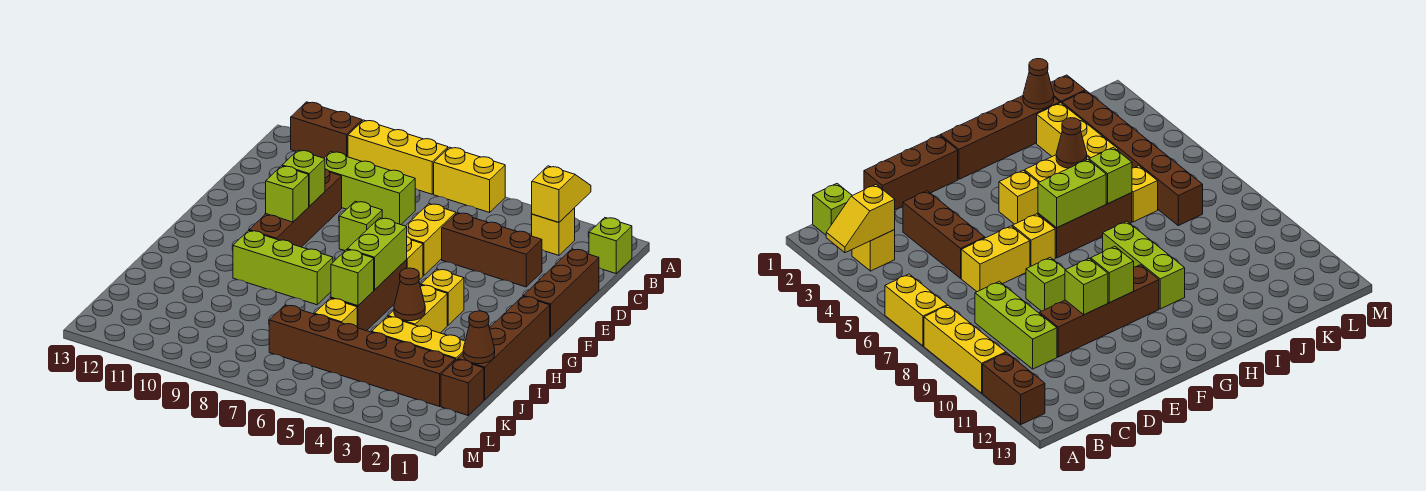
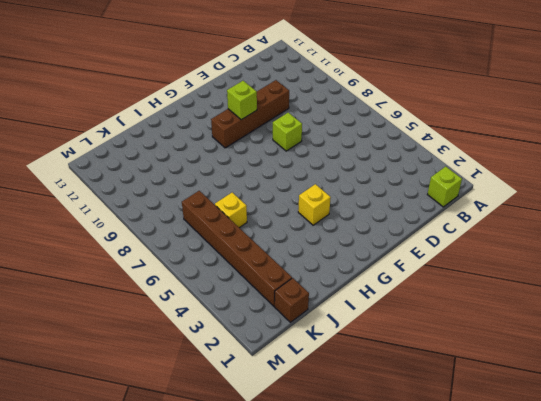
none -> yellow brick A6:A7 level 1
none -> yellow brick A8:A10 level 1
none -> brown brick A11:A12 level 1

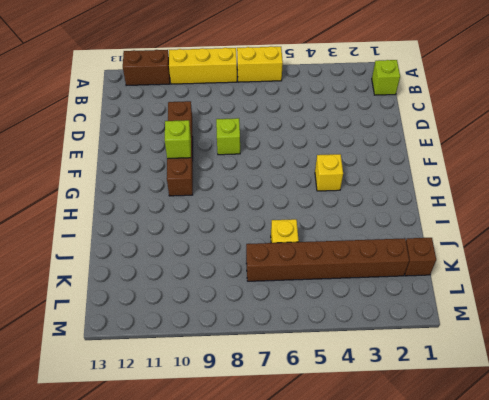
none -> yellow brick B3 level 1
none -> lime brick C8:C10 level 1
none -> brown brick D1:F1 level 1

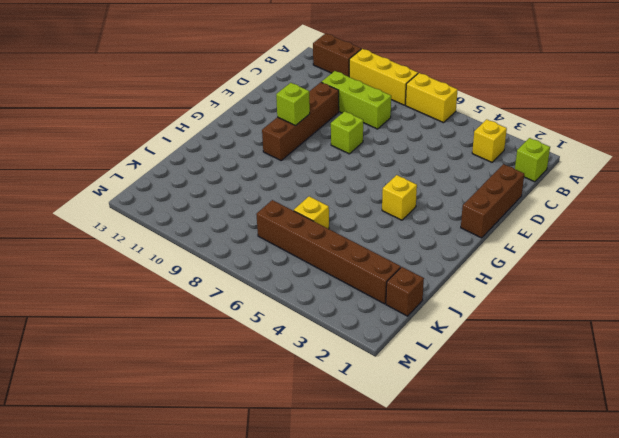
none -> brown brick D3:D5 level 1
none -> yellow brick D6:E6 level 1
none -> yellow brick F6 level 1

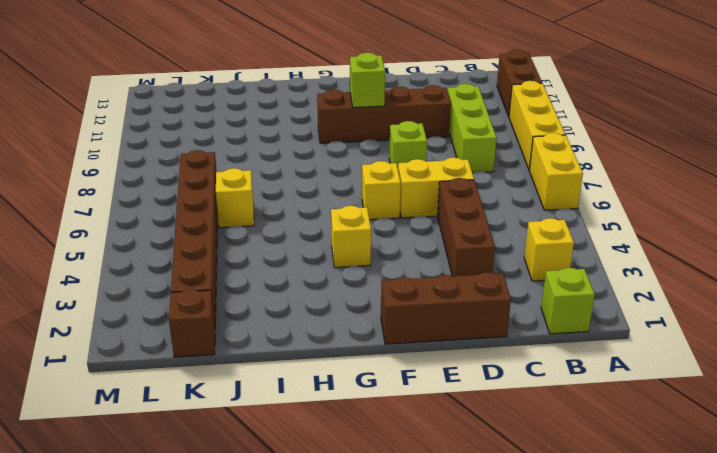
none -> brown brick G1:J1 level 1
none -> brown brick G6:I6 level 1
none -> yellow brick H4:I4 level 1

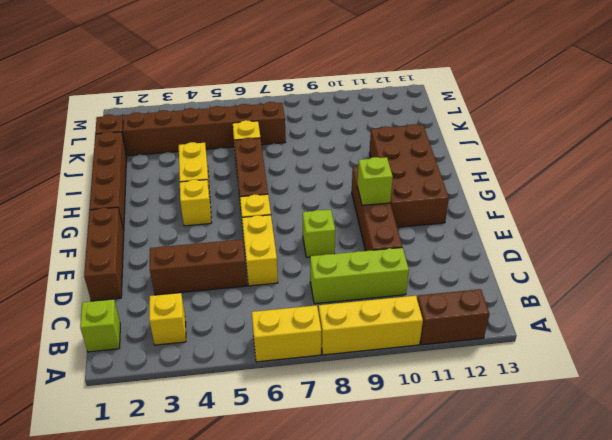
brown brick F11:I12 level 1 -> none
none -> lime brick H8:H10 level 1
none -> yellow brick J2:J4 level 1
none -> yellow slope A3:B3 level 2 top B

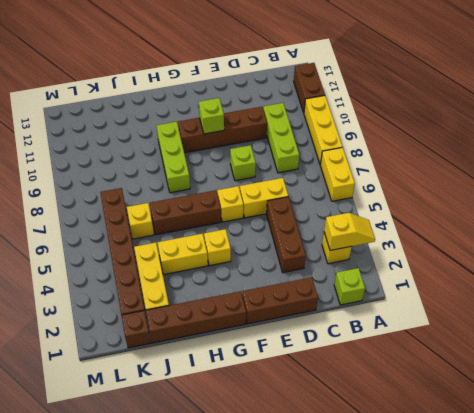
none -> lime brick E10 level 2
none -> lime brick G6:H6 level 2
none -> brown cone I4 level 2

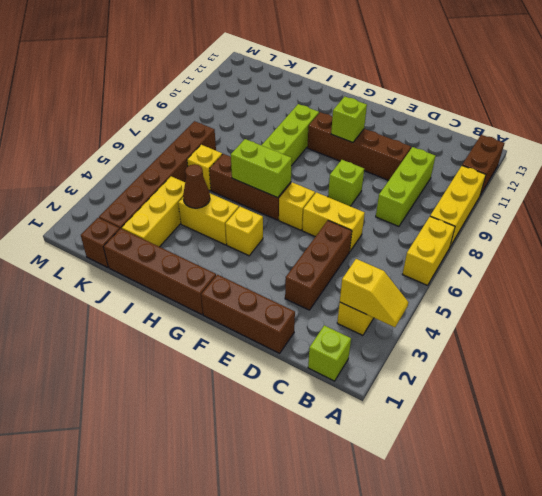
none -> lime brick E10 level 2
none -> lime brick I6 level 2
none -> brown cone J1 level 2

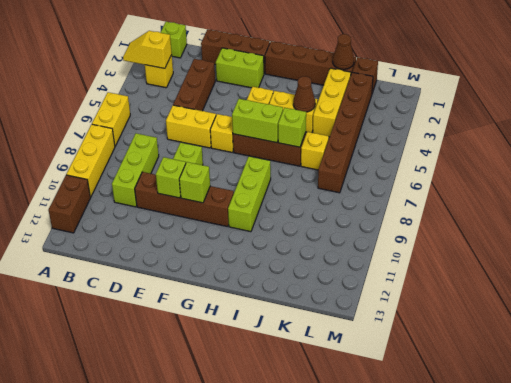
lime brick E2:F2 level 1 -> none

